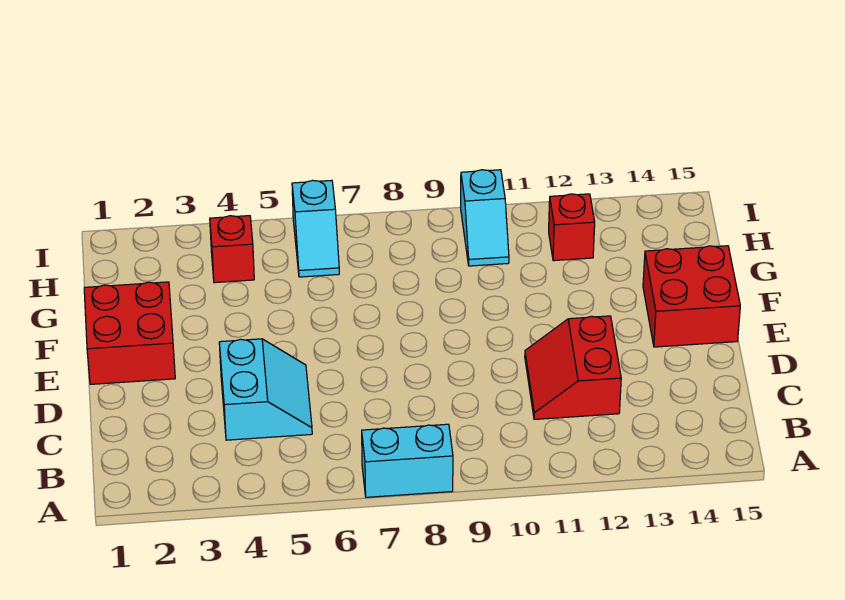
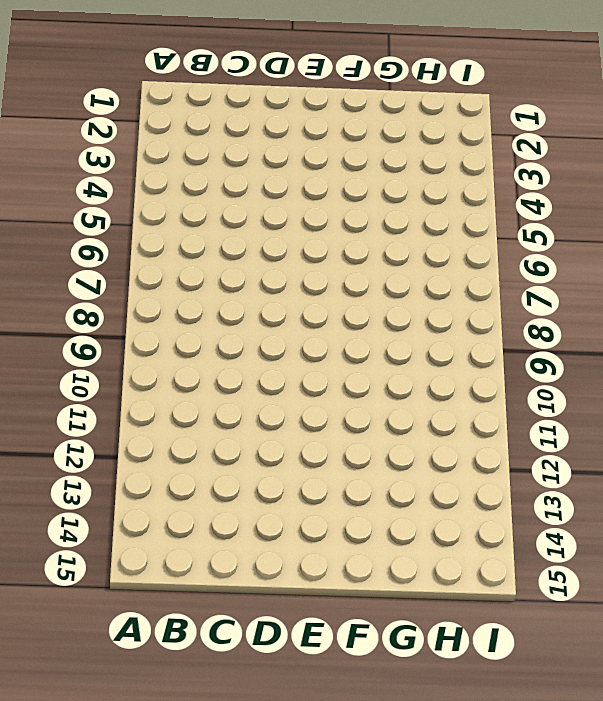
none -> cyan brick A7:A8 level 1
none -> cyan slope C4:D5 level 1 top 4

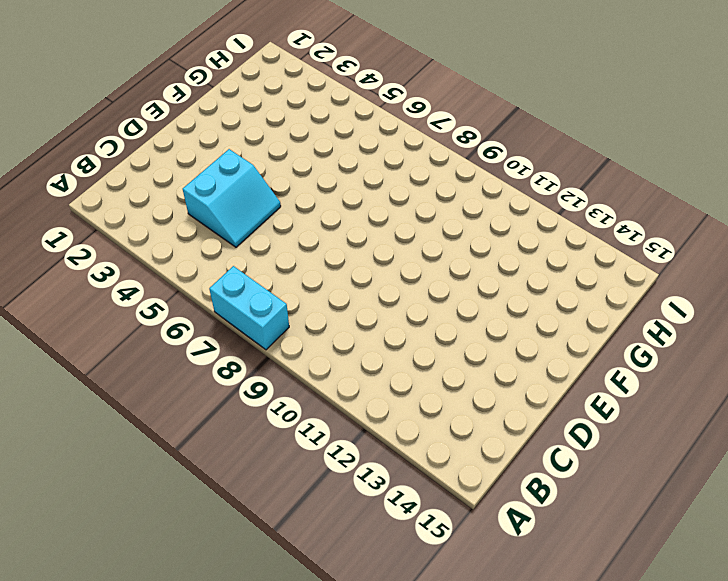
none -> red slope C11:D12 level 1 top 12
none -> red brick E1:F2 level 1

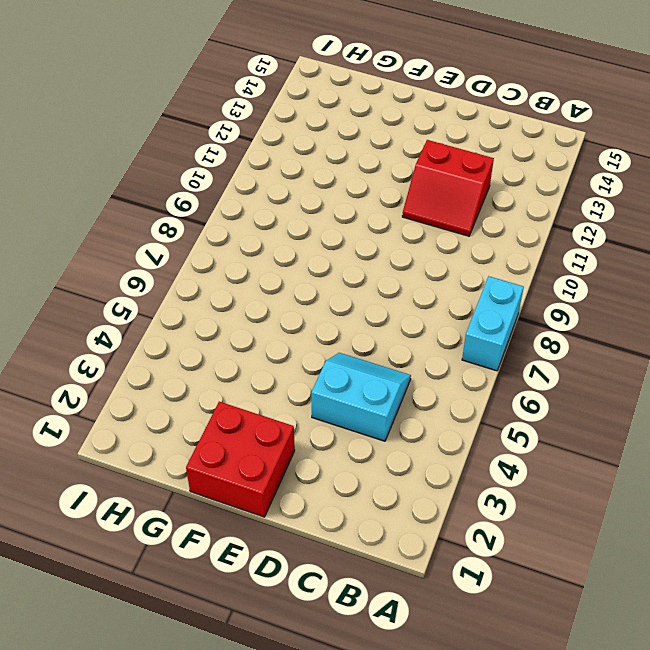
none -> red brick E14:F15 level 1
none -> red brick H4 level 1

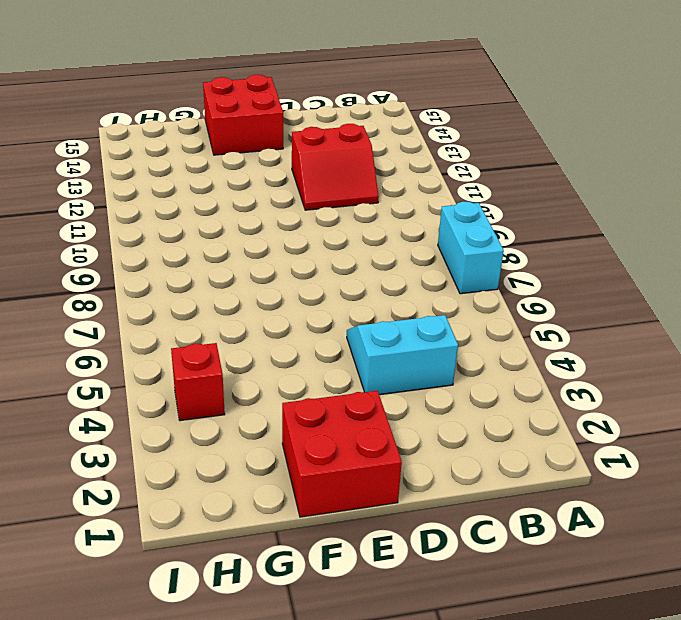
none -> cyan slope H6:I6 level 1 top I
none -> cyan slope H10:I10 level 1 top I

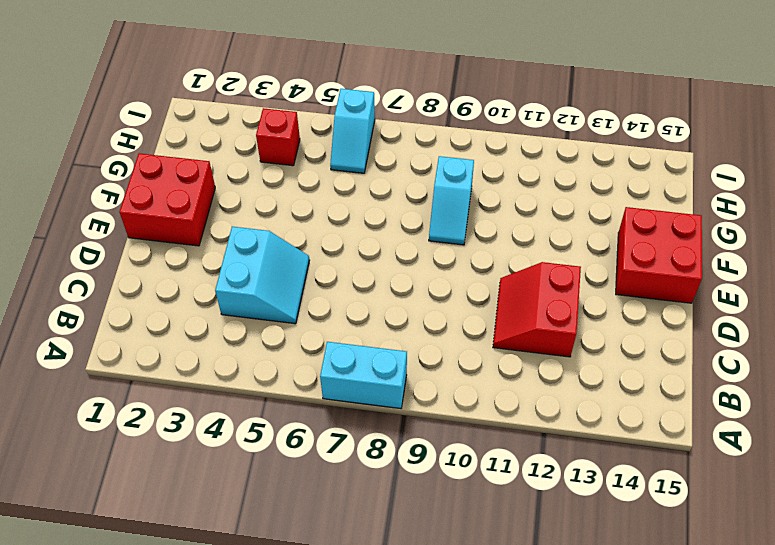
cyan slope F9:G9 level 1 top G -> cyan slope H10:I10 level 1 top I
none -> red brick H12 level 1

